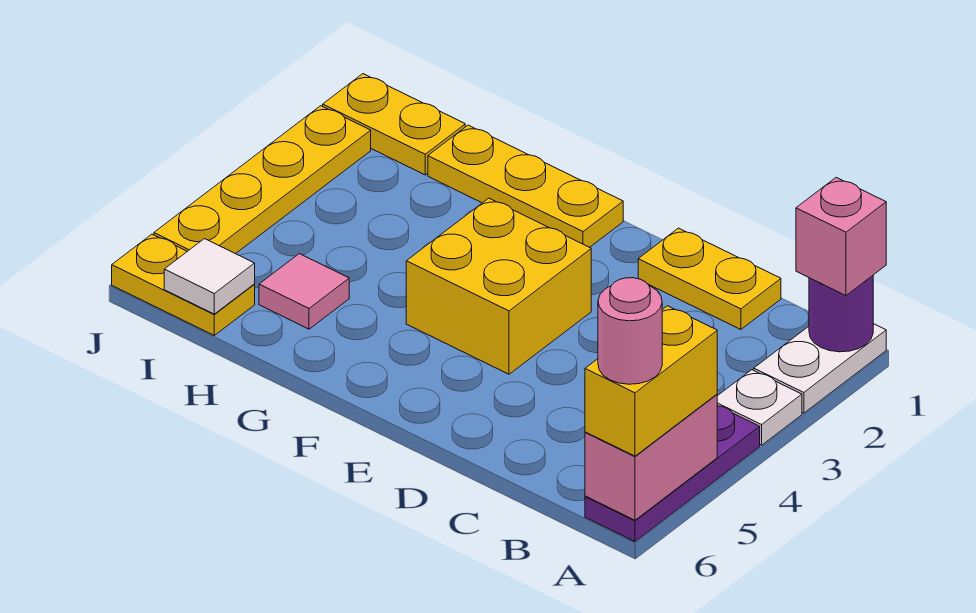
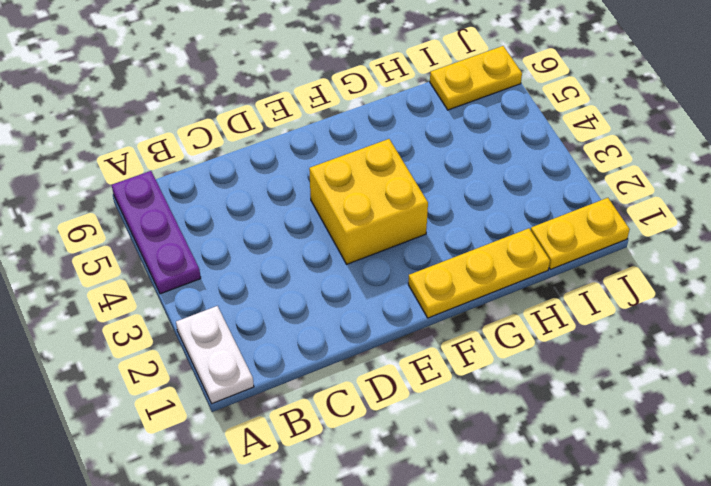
none -> white plate A3 level 1
none -> yellow plate C1:D1 level 1
none -> pink tile H5 level 1

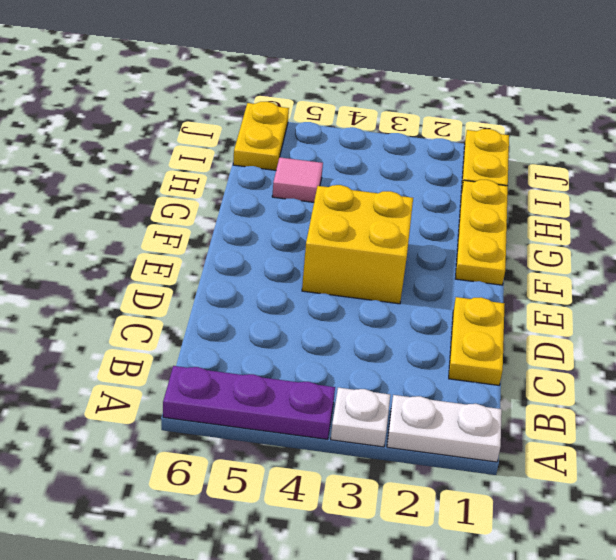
none -> yellow plate J2:J5 level 1
none -> purple round brick A1 level 2
none -> pink brick A5:A6 level 2

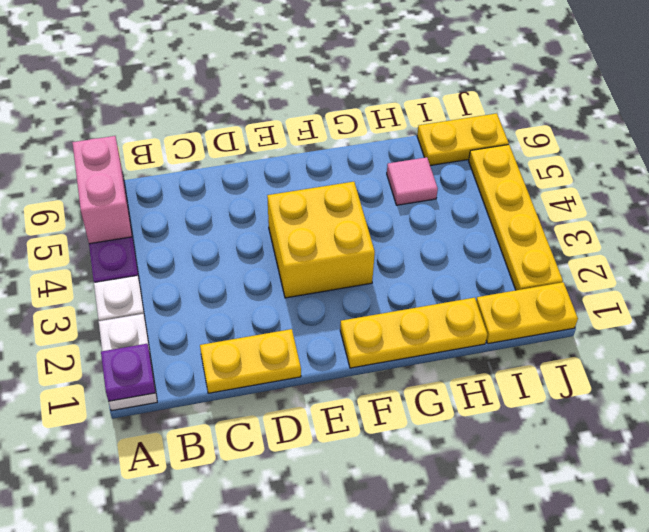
purple plate A1 level 2 -> purple round brick A1 level 2
none -> white tile I6 level 2
none -> pink brick A1 level 3
none -> yellow brick A5:A6 level 3

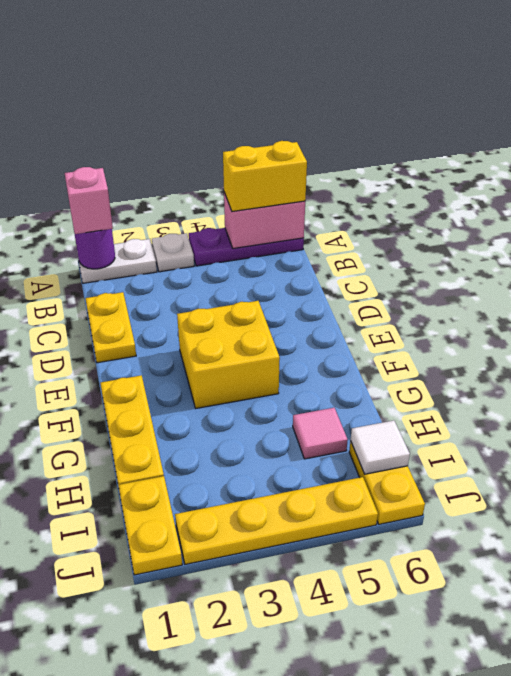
none -> pink round brick A6 level 4

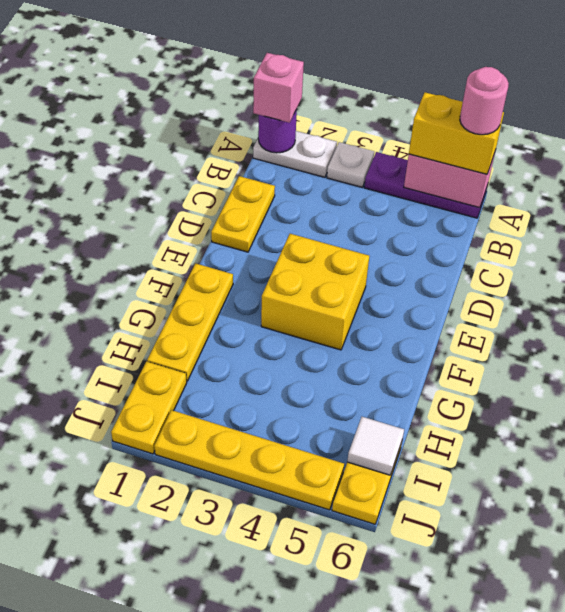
none -> pink tile H5 level 1

